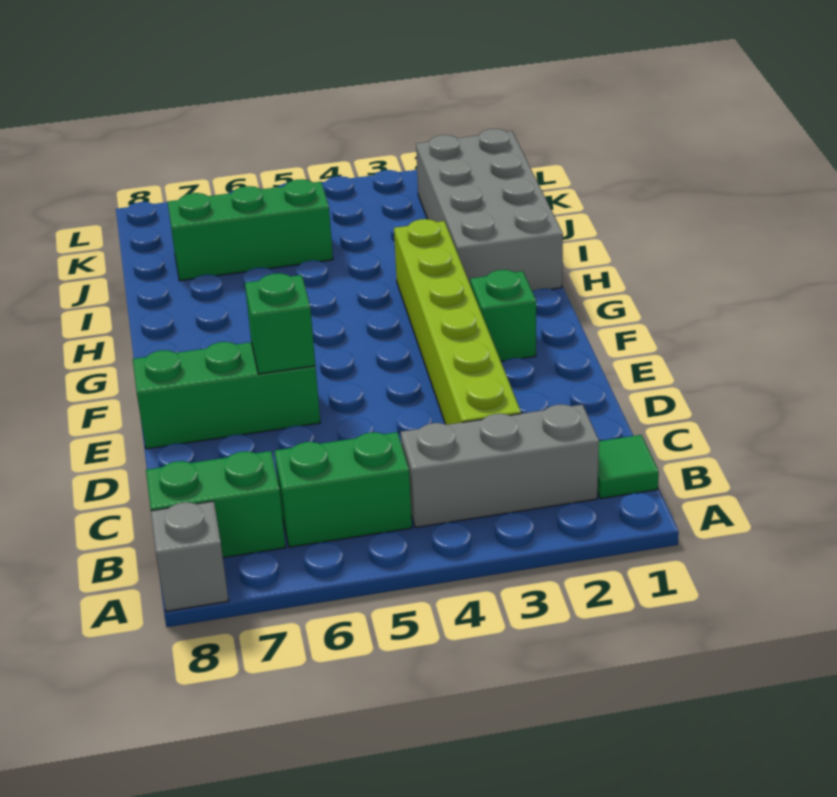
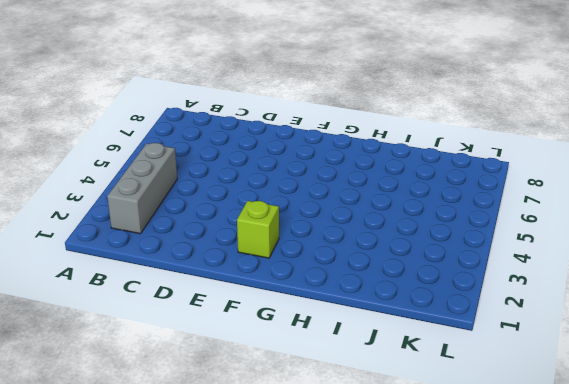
lime brick F2 level 1 -> green brick F2 level 1
none -> grey brick A8 level 1
none -> green tile B1 level 1

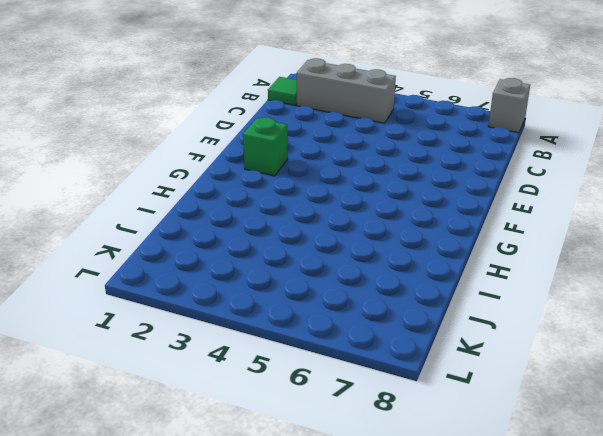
none -> green brick B5:B6 level 1
none -> green brick B7:B8 level 1

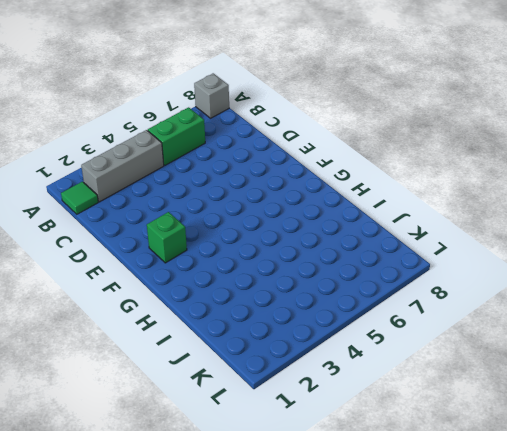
none -> green brick B7:B8 level 1
none -> lime brick C3:H3 level 1

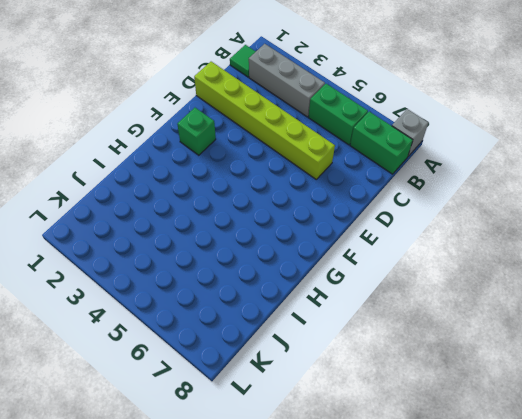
lime brick D1:D6 level 1 -> lime brick C3:H3 level 1
none -> green brick E6:E8 level 1
none -> grey brick H1:K2 level 1

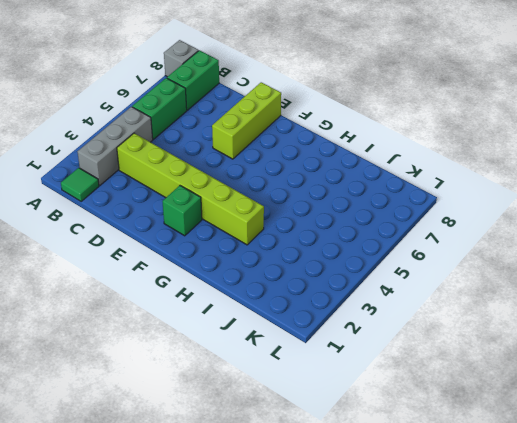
lime brick E6:E8 level 1 -> green brick E6:E8 level 1
none -> grey brick H1:K2 level 1
none -> green brick J5:J7 level 1

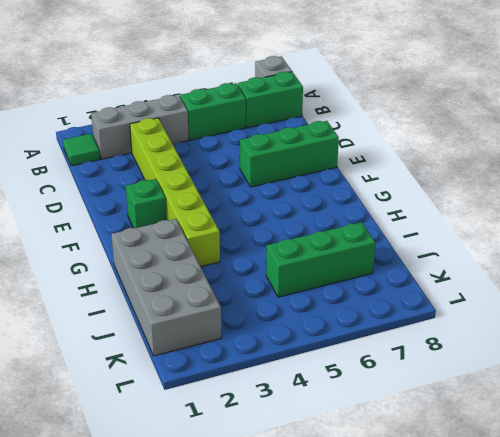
none -> green brick E6 level 2

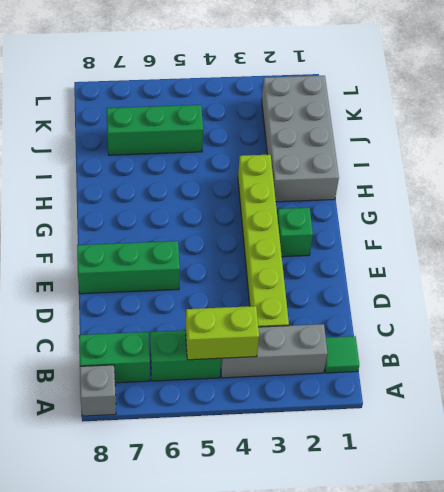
lime brick B4:B5 level 2 -> none
none -> green brick E6 level 2

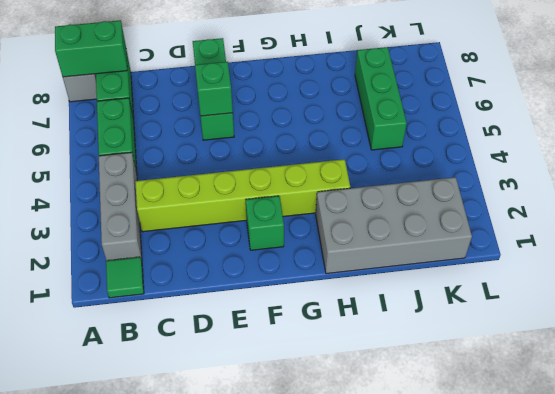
green brick A8:B8 level 2 -> none

